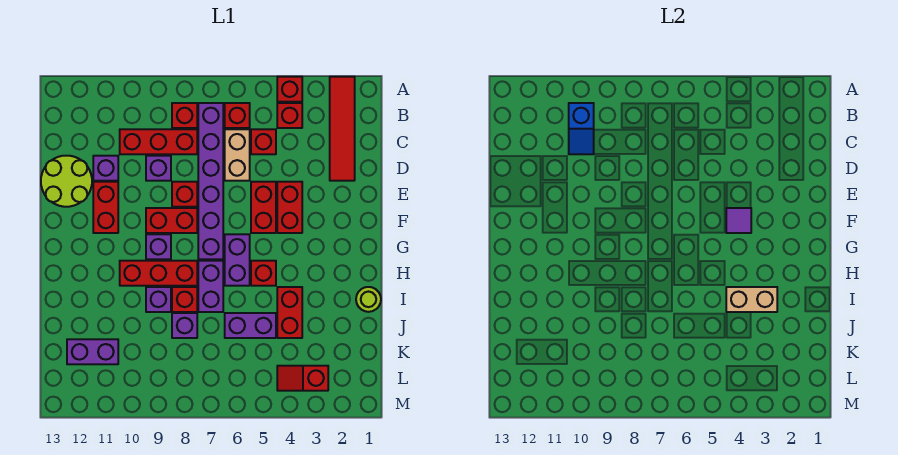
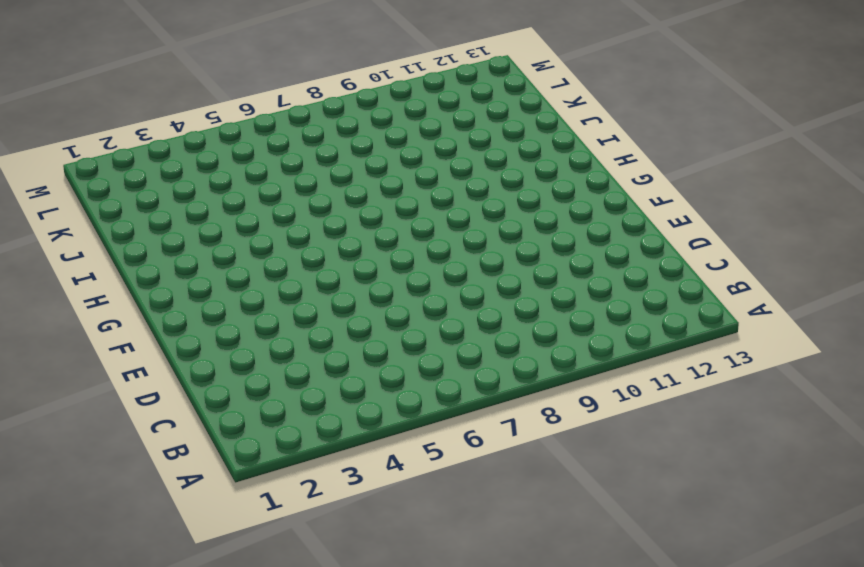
none -> red tile A2:D2 level 1
none -> red brick A4 level 1
none -> red brick B4 level 1
none -> red brick B6 level 1

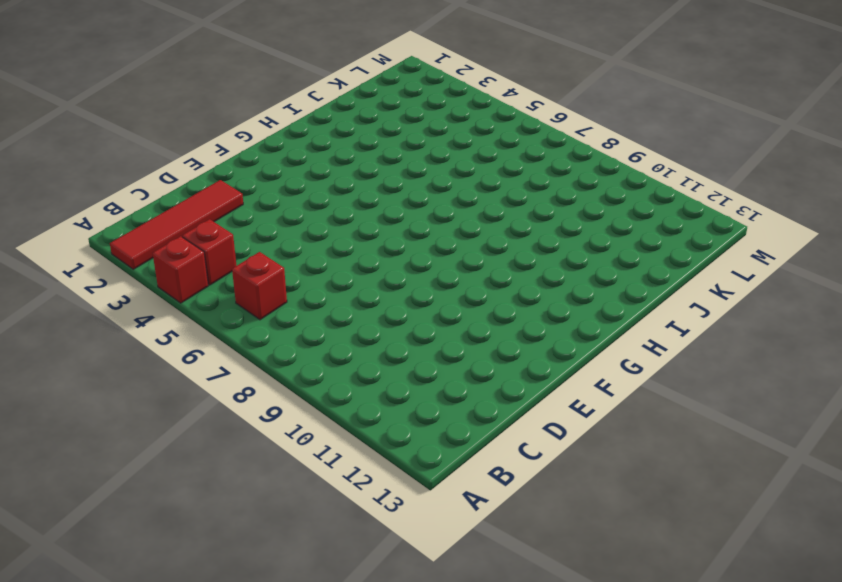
none -> purple brick B7:G7 level 1
none -> red brick B8 level 1
none -> red brick C5 level 1
none -> tan brick C6:D6 level 1

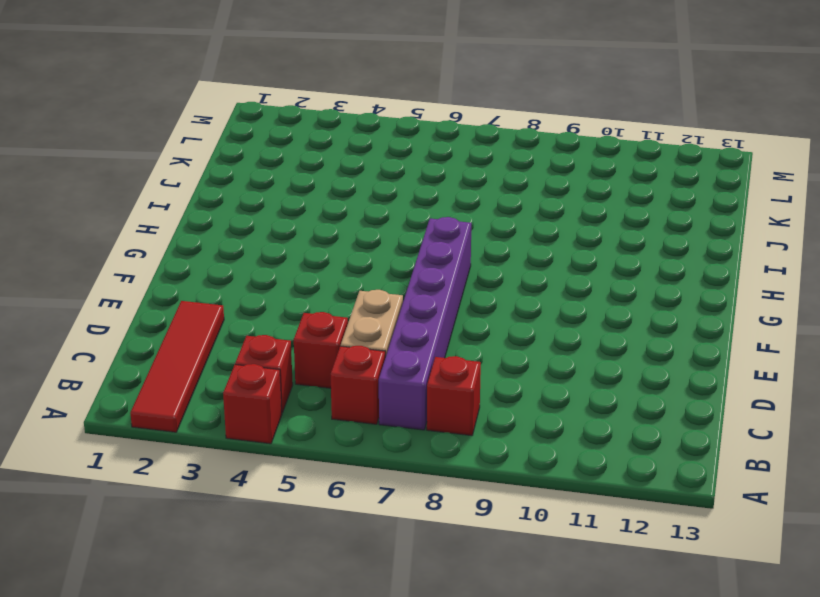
none -> red brick C8:C10 level 1
none -> purple brick D9 level 1
none -> purple brick D11 level 1
none -> lime round brick D12:E13 level 1

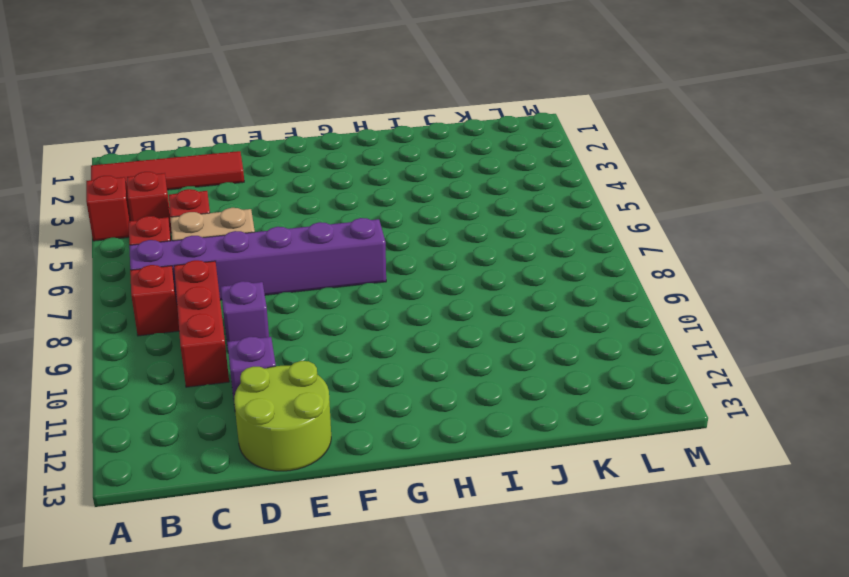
none -> red brick E4:F4 level 1
none -> red brick E5:F5 level 1
none -> red brick E8 level 1
none -> red brick E11:F11 level 1

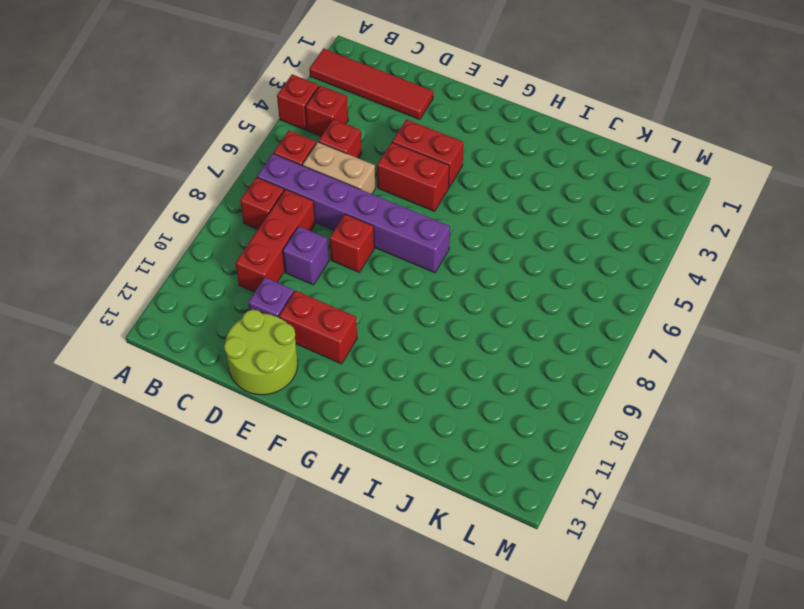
none -> red brick F8:F9 level 1
none -> purple brick G6:H6 level 1
none -> purple brick G9 level 1
none -> red brick H5 level 1

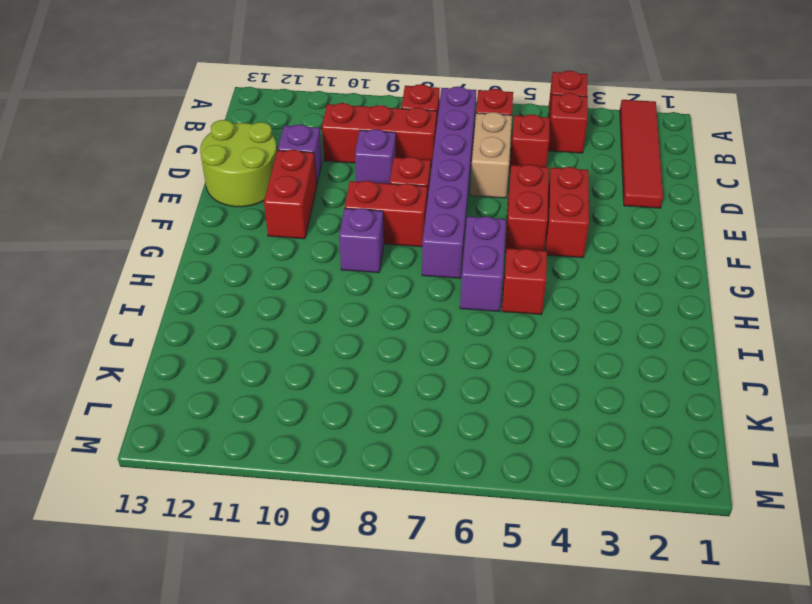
none -> purple brick H7:I7 level 1
none -> red brick H8:H10 level 1
none -> lime round brick I1 level 1
none -> red brick I4:J4 level 1

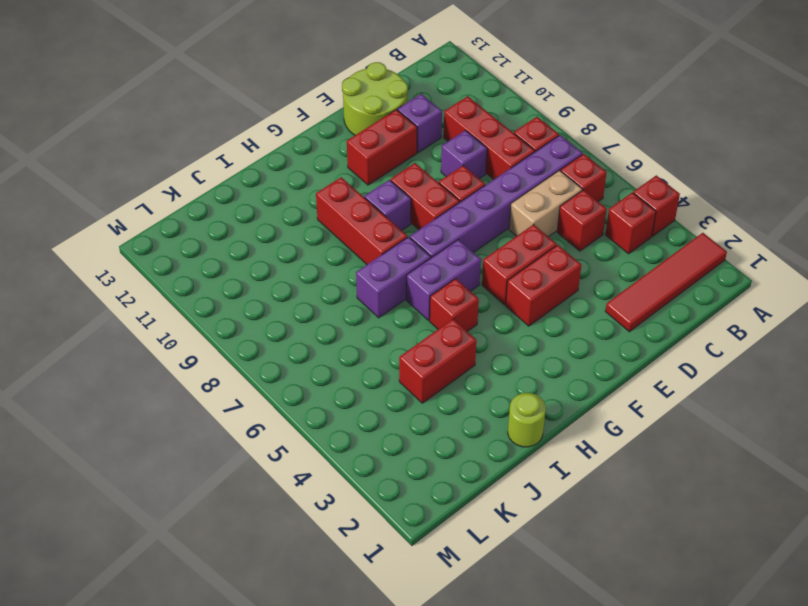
none -> red brick I8 level 1
none -> purple brick I9 level 1
none -> purple brick J5:J6 level 1
none -> purple brick J8 level 1

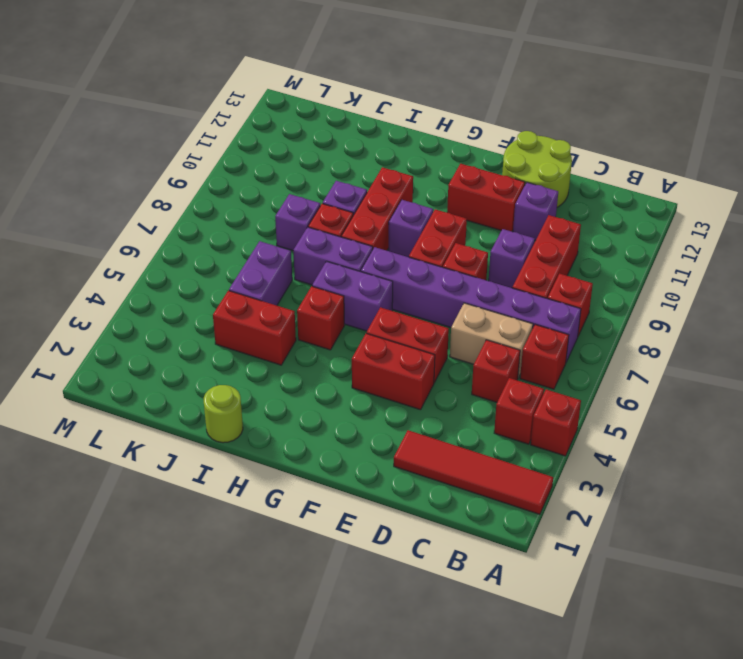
none -> purple brick K11:K12 level 1
none -> red slope L3:L4 level 1 top 3
none -> blue slope B10:C10 level 2 top B
none -> purple tile F4 level 2

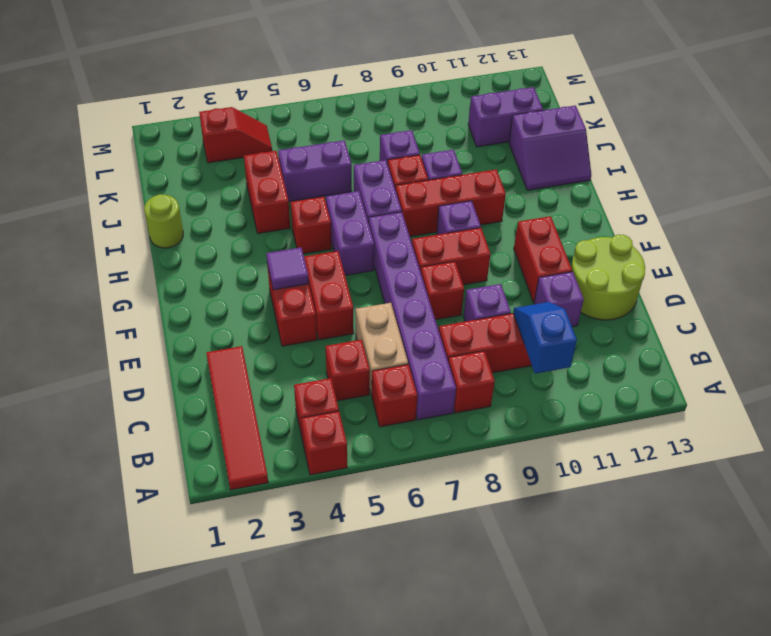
purple slope I12:J13 level 1 top J -> none
none -> tan brick I3:I4 level 2

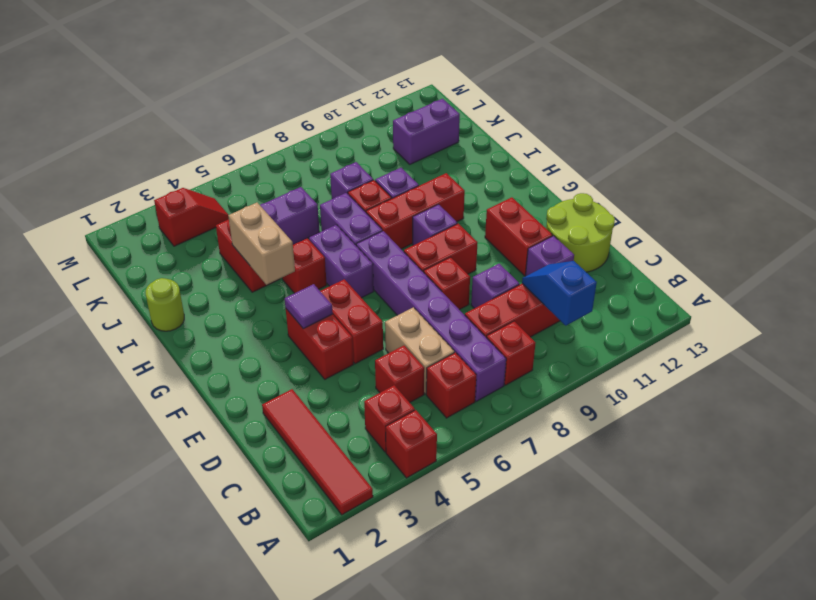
tan brick H4:I4 level 2 -> tan brick I3:I4 level 2

